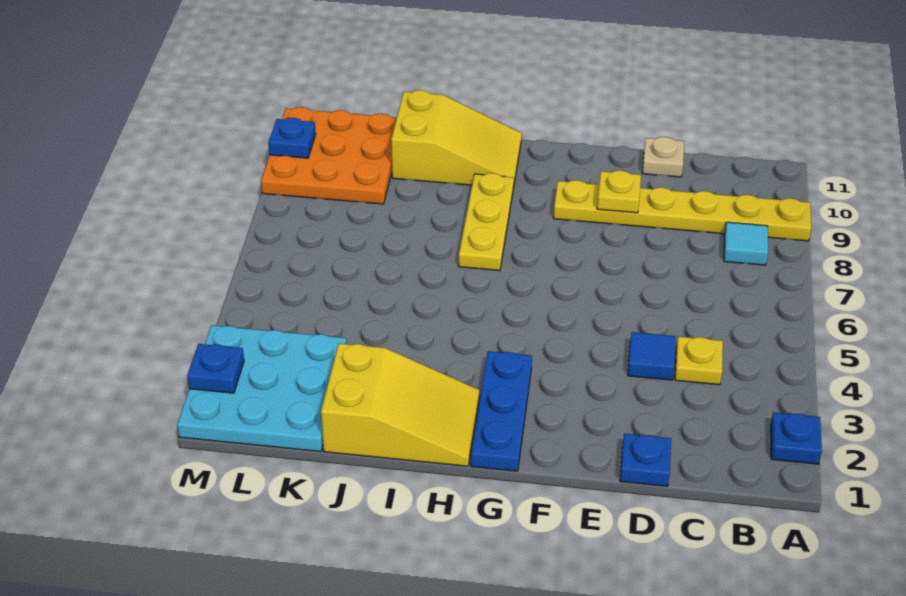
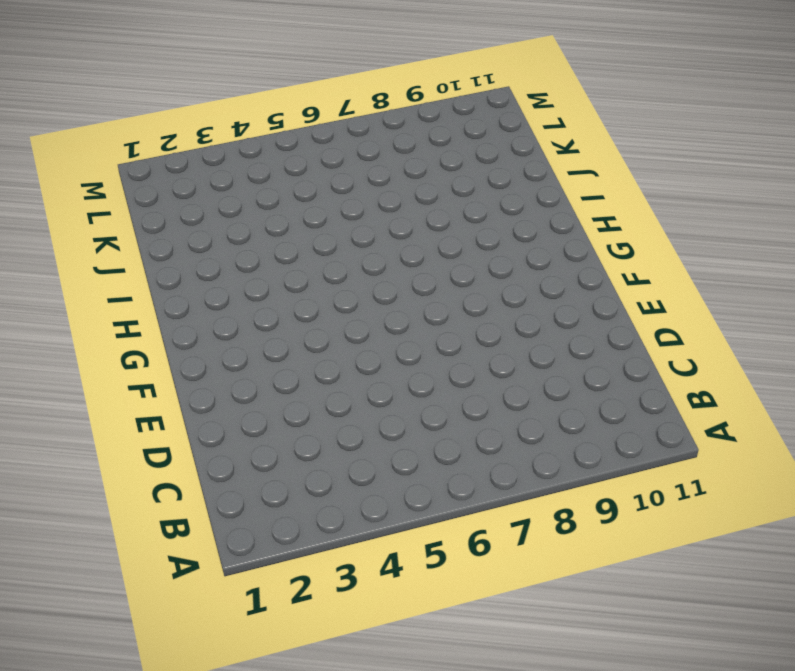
none -> blue plate A2 level 1
none -> yellow plate A9:F9 level 1
none -> cyan tile B8 level 1

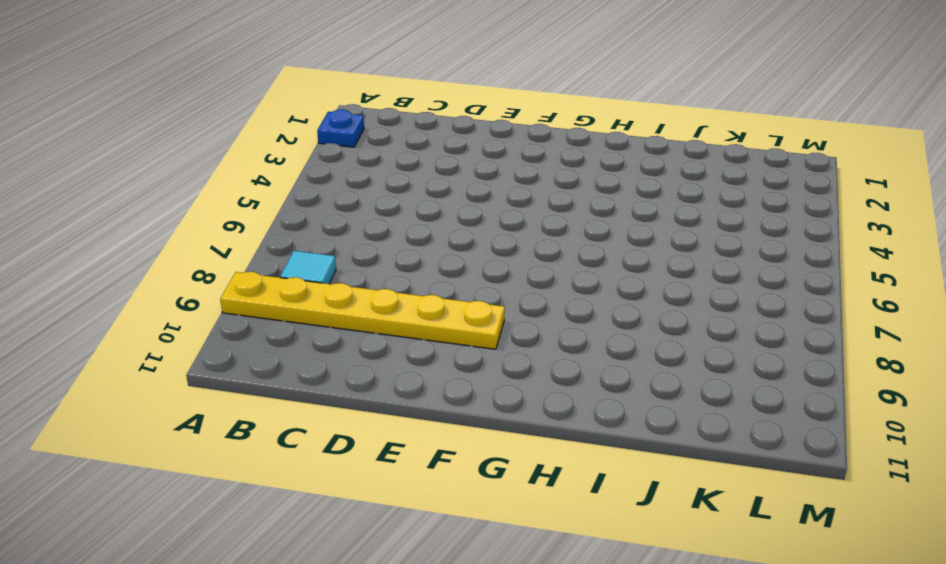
none -> yellow plate C4 level 1
none -> blue plate D1 level 1
none -> blue tile D4 level 1

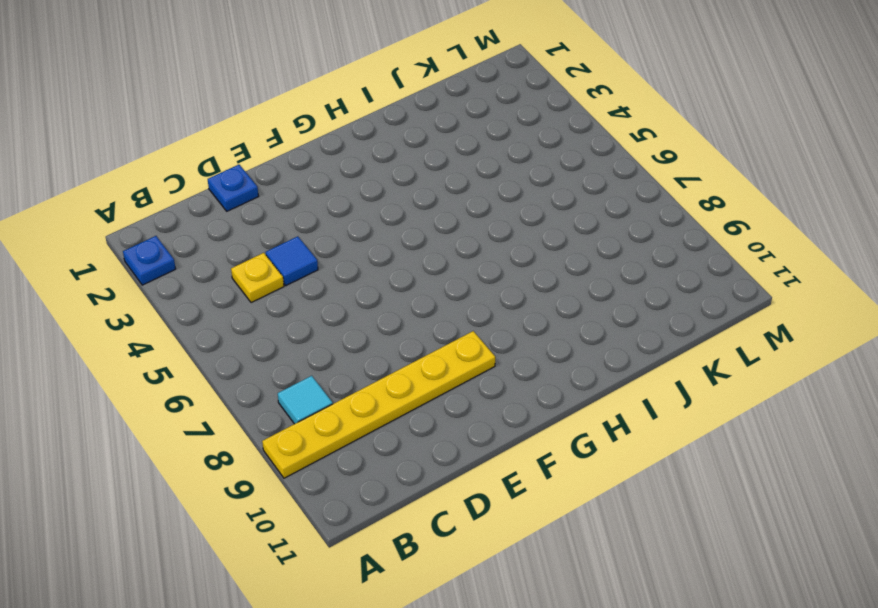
none -> tan plate D11 level 1
none -> blue plate G1:G3 level 1
none -> yellow slope H1:J2 level 1 top J

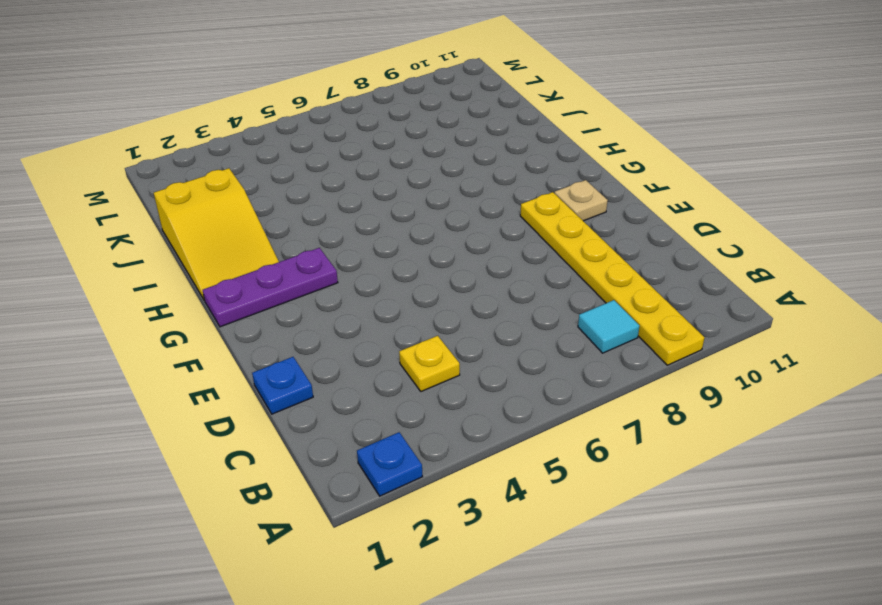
tan plate F10 level 1 -> tan plate D11 level 1
purple plate G1:G3 level 1 -> blue plate G1:G3 level 1
none -> blue tile D4 level 1
none -> yellow plate H7:H9 level 1
none -> yellow slope H10:J11 level 1 top J

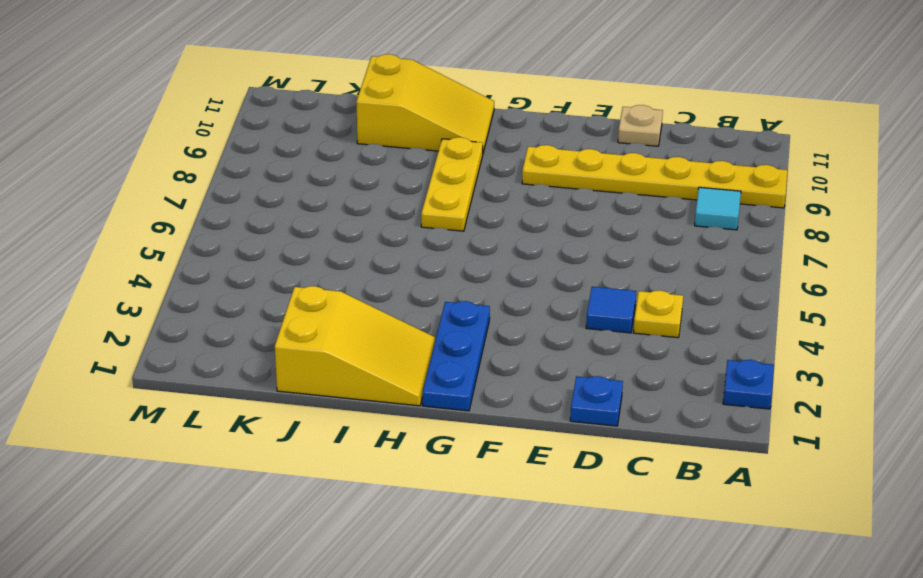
none -> cyan plate K1:M3 level 1
none -> orange plate K9:M11 level 1
none -> yellow plate E9 level 2

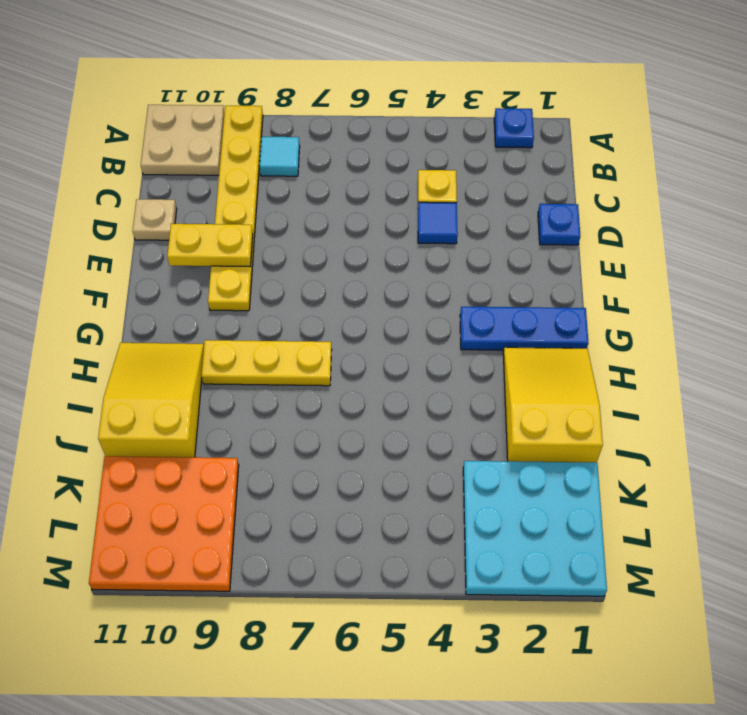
tan plate A10:B11 level 1 -> none
yellow plate E9:E10 level 2 -> yellow plate E9 level 2
none -> blue plate M2 level 2
none -> blue plate M10 level 2

